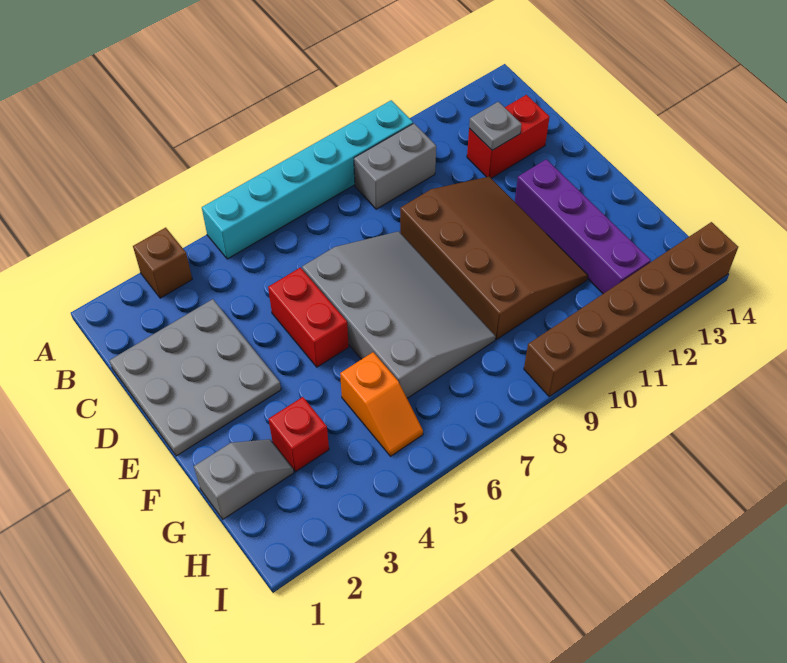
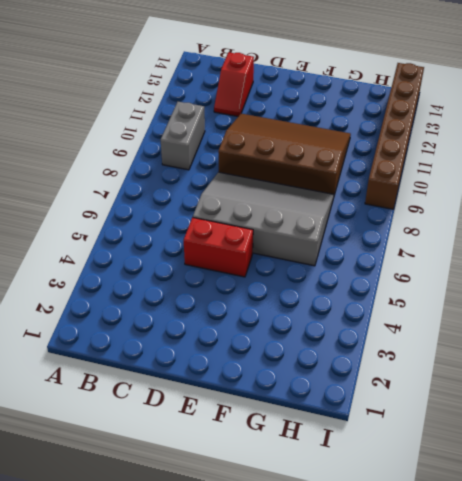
red slope C12:C13 level 1 top 13 -> red brick C12:C13 level 1
none -> brown brick A3 level 1
none -> cyan brick A5:A10 level 1
none -> grey plate C1:E3 level 1

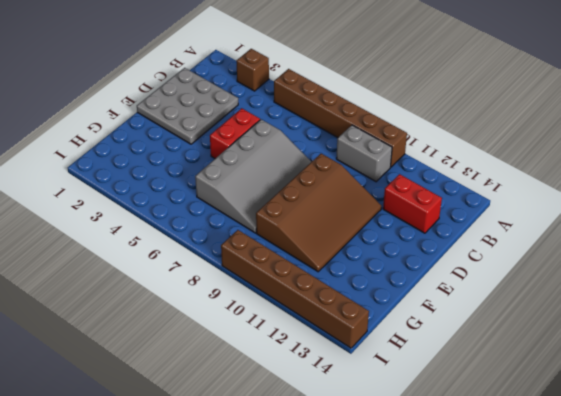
brown brick A5:A10 level 1 -> cyan brick A5:A10 level 1
none -> purple brick E12:H12 level 1
none -> grey slope G1:G2 level 1 top 1
none -> red brick G3 level 1

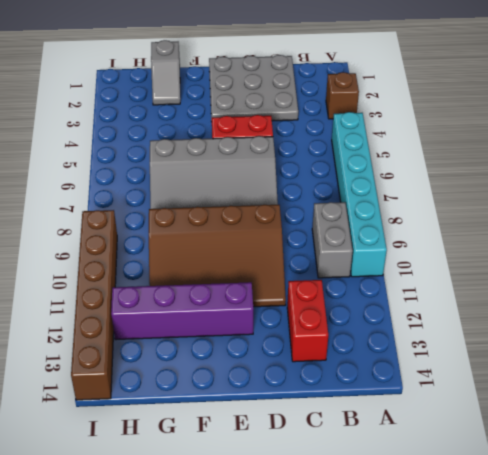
none -> red brick G3 level 1
none -> orange slope G5:H5 level 1 top G
none -> grey plate C12 level 2

